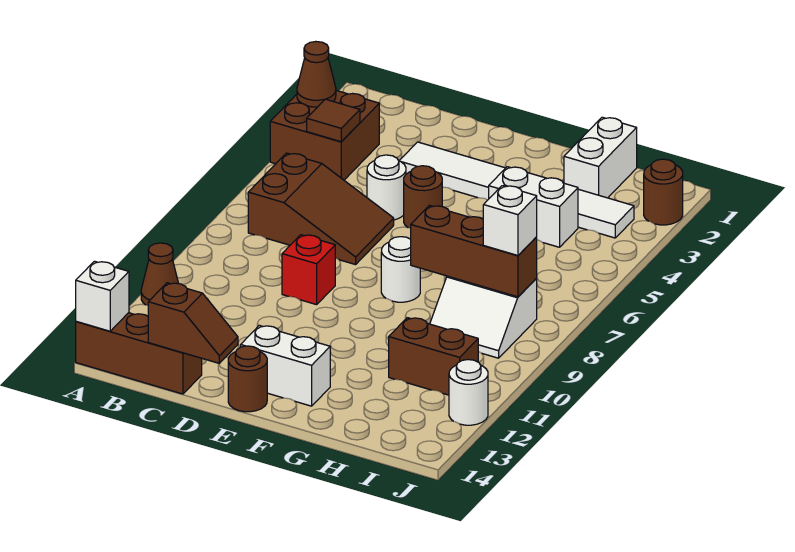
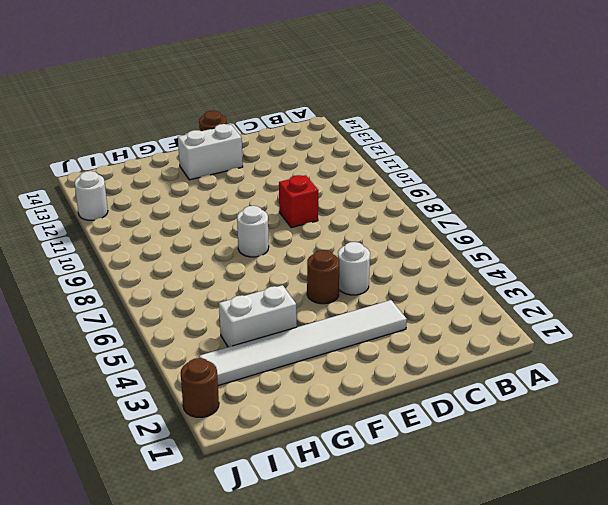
none -> brown brick A3:B4 level 1
none -> brown cone A11 level 1
none -> brown brick A14:C14 level 1

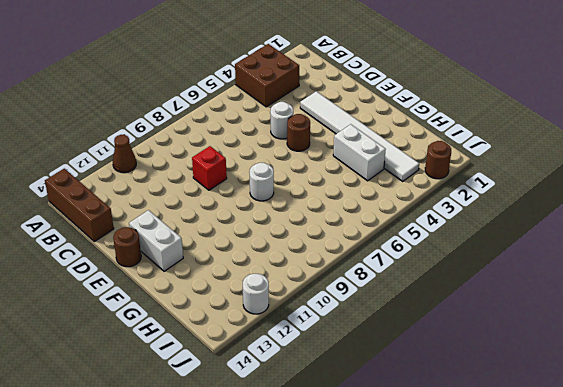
none -> brown slope B6:D7 level 1 top B
none -> white brick H1:H2 level 1
none -> white slope H8:I9 level 1 top 8

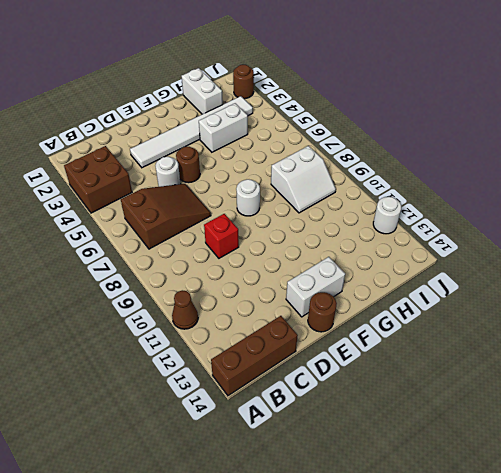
none -> brown brick H11:I11 level 1
none -> brown cone A3 level 2
none -> white brick A14 level 2

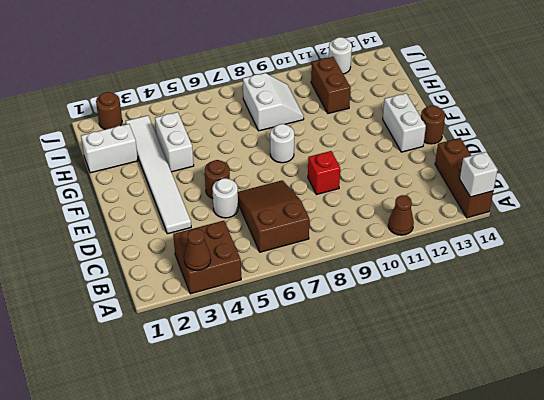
none -> brown tile B4 level 2
none -> brown slope C14:D14 level 2 top C
none -> brown brick G8:I8 level 2

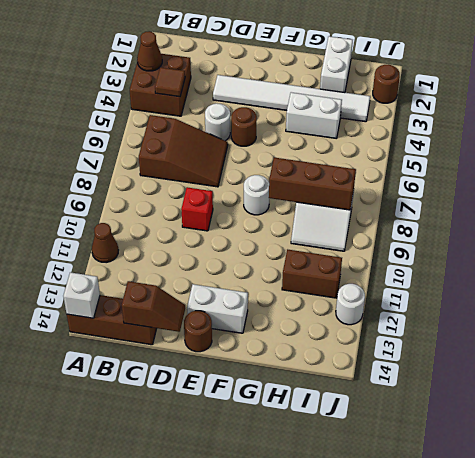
none -> white brick I8 level 3

